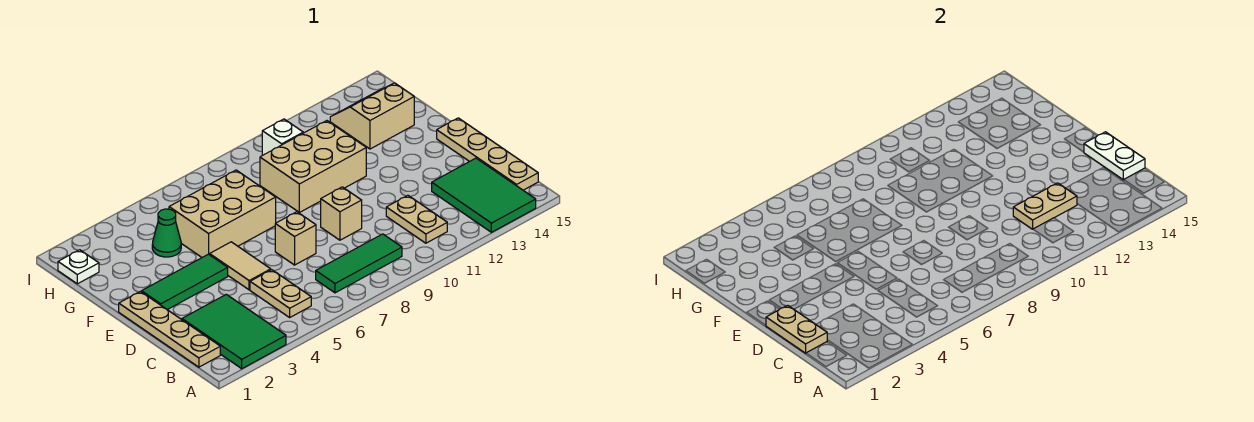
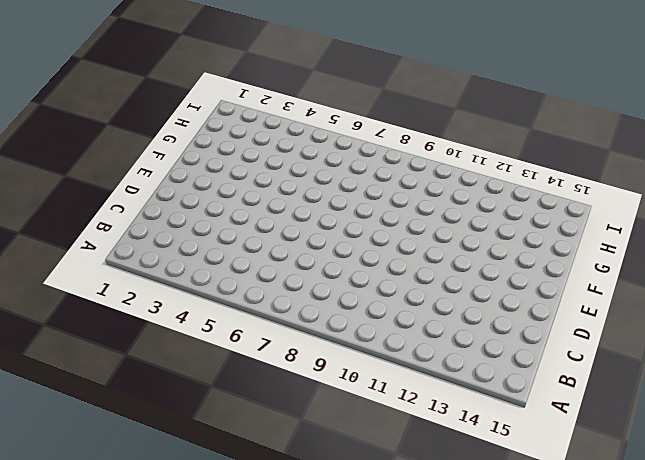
none -> green tile A2:C3 level 1
none -> green tile A13:C14 level 1
none -> tan plate B1:E1 level 1

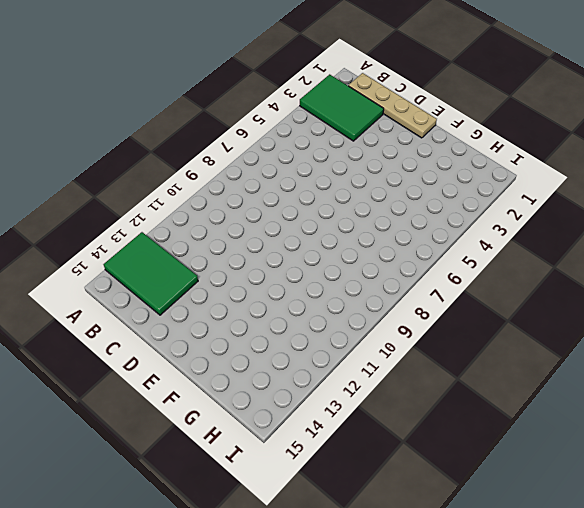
none -> tan plate B5:C5 level 1
none -> green tile B7:B9 level 1
none -> tan plate B11:C11 level 1

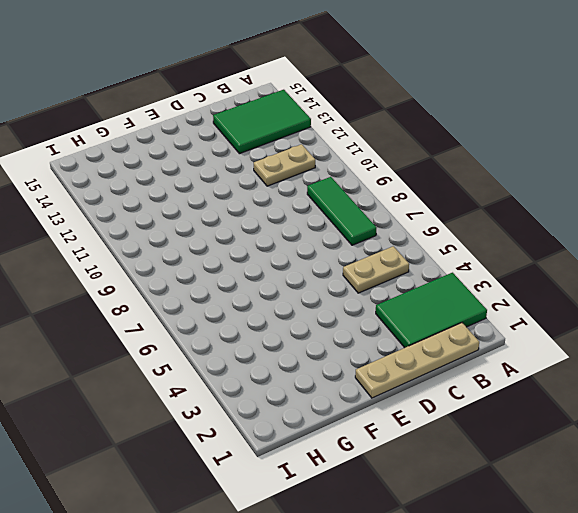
none -> tan plate B15:E15 level 1
none -> tan tile D5:E5 level 1
none -> tan brick D7 level 1

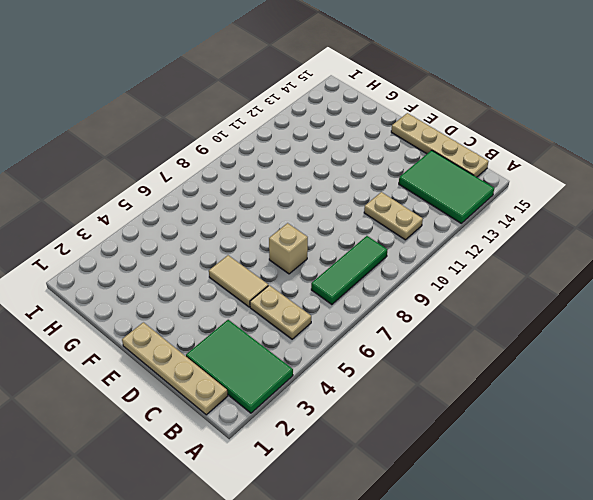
none -> tan brick D9 level 1
none -> green tile E2:E4 level 1
none -> tan brick F5:G7 level 1

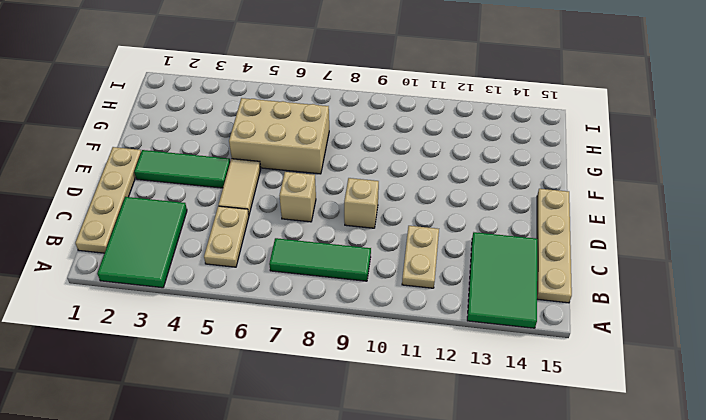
none -> tan brick F9:G11 level 1
none -> green cone G4 level 1
none -> tan slope G13:H14 level 1 top G

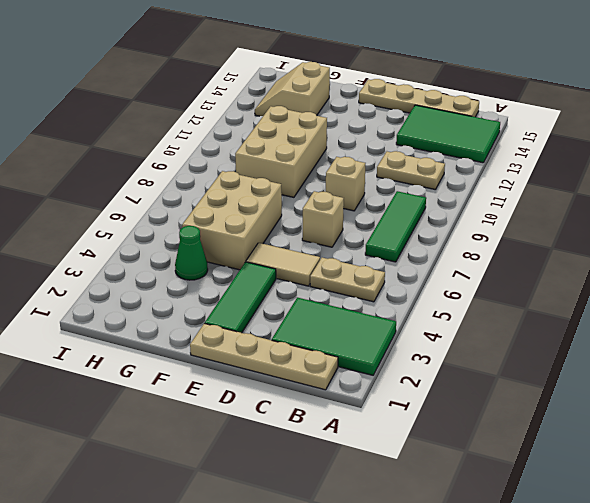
none -> white plate H1 level 1
none -> white brick H10 level 1
none -> tan plate C1:D1 level 2

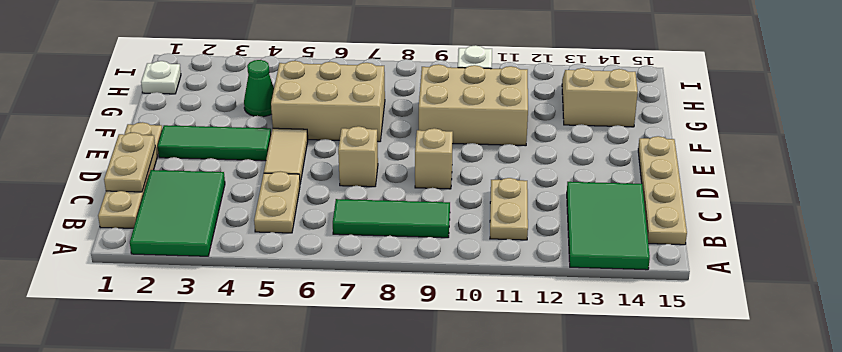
none -> tan plate C11:C12 level 2
none -> white plate C15:D15 level 2

